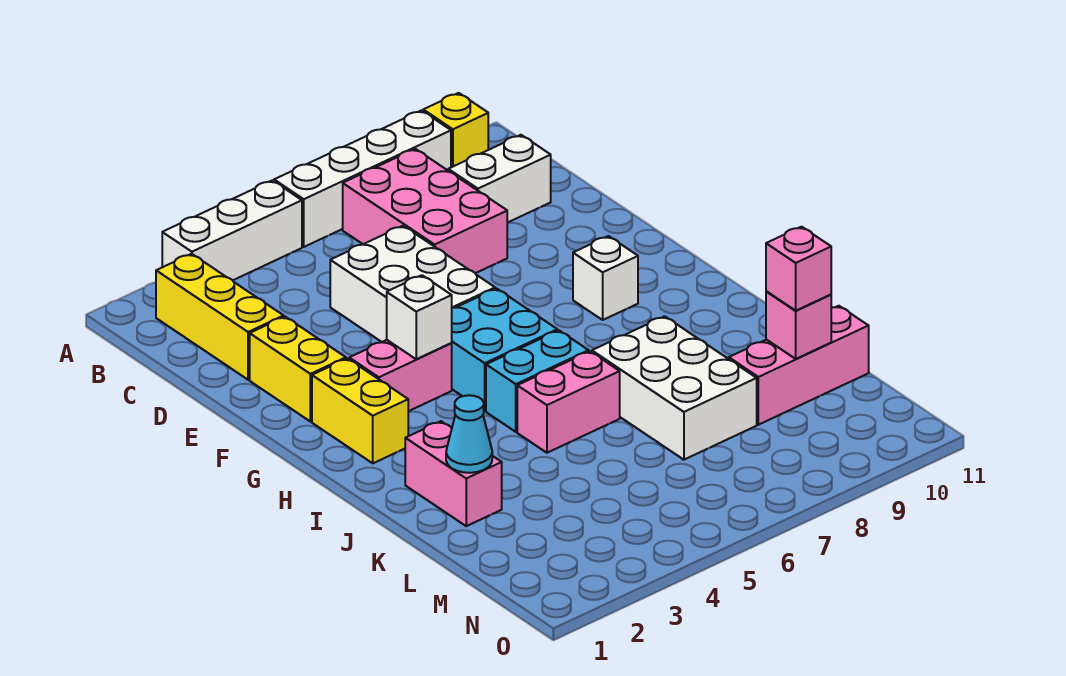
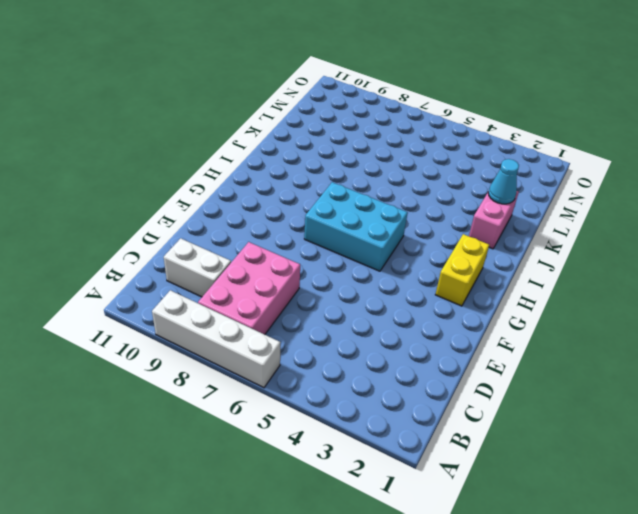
cyan brick G5:H7 level 1 -> cyan brick G5:H6 level 1
none -> white brick A3:A5 level 1
none -> yellow brick A10 level 1
none -> yellow brick B2:D2 level 1

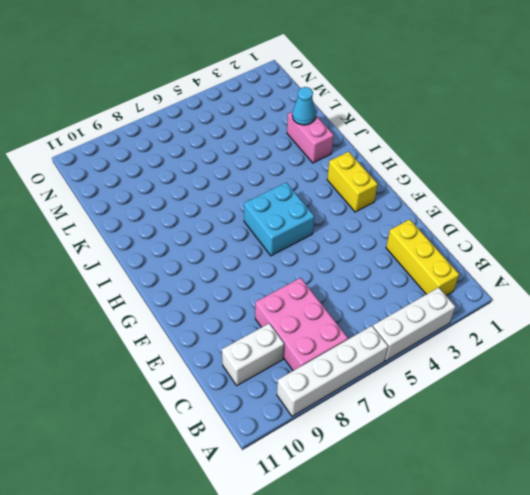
none -> yellow brick A10 level 1
none -> white brick D5:F6 level 1
none -> yellow brick E2:F2 level 1

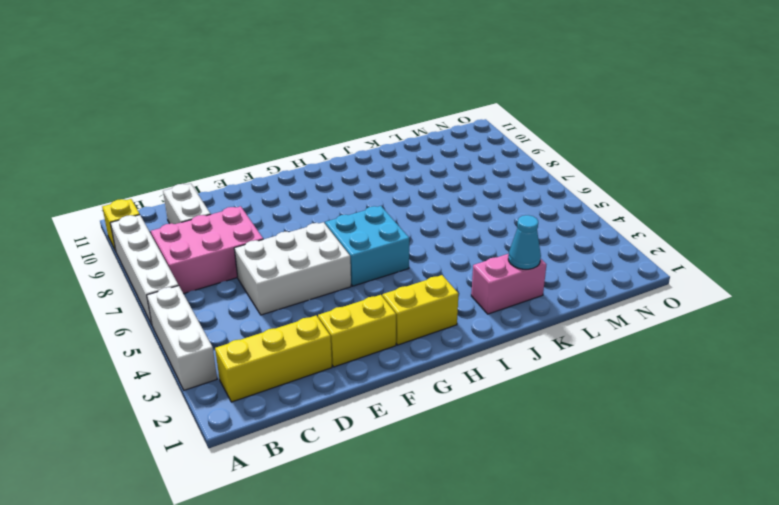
none -> pink brick G3:G4 level 1
none -> white brick G9 level 1
none -> cyan brick I5:I6 level 1

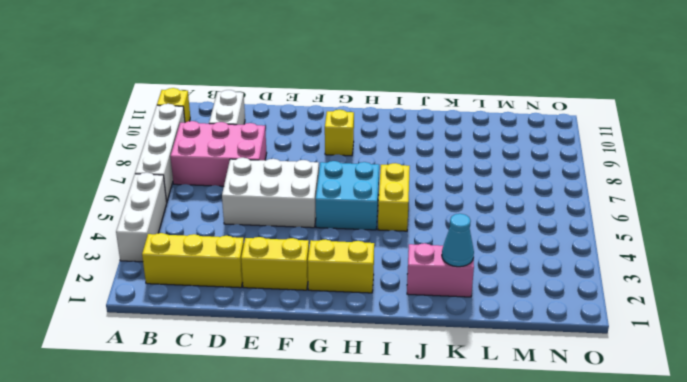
yellow brick G9 level 1 -> white brick G9 level 1
yellow brick I5:I6 level 1 -> cyan brick I5:I6 level 1
none -> pink brick G3:G4 level 1
none -> pink brick J5:J6 level 1
none -> white brick J7:L8 level 1

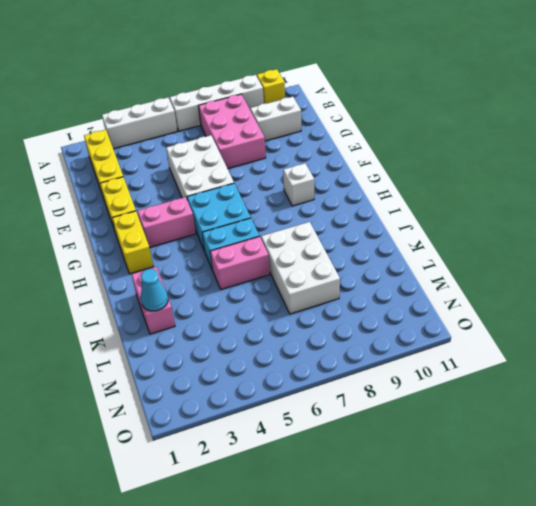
none -> pink brick L9:L11 level 1
none -> white brick G4 level 2
none -> pink brick L10 level 2

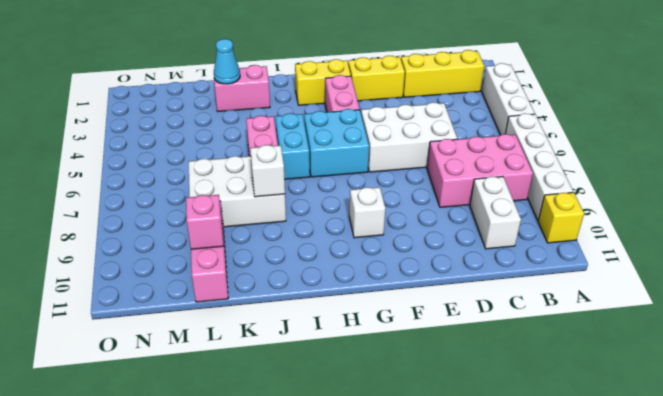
white brick J8 level 2 -> white brick G4 level 2
none -> pink brick L10 level 3

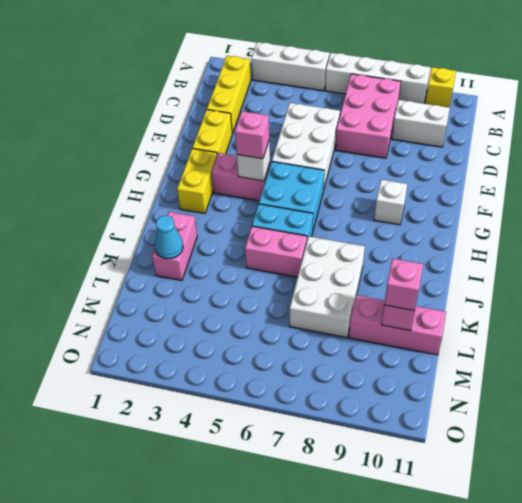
pink brick G4 level 3 -> none

